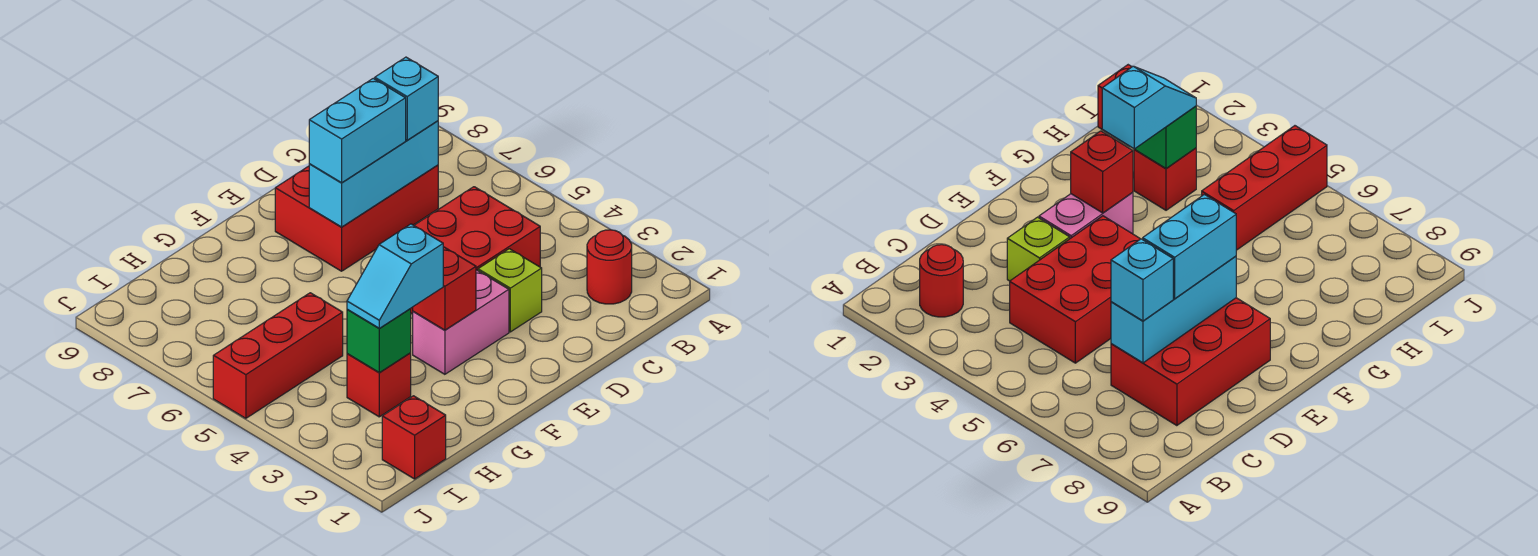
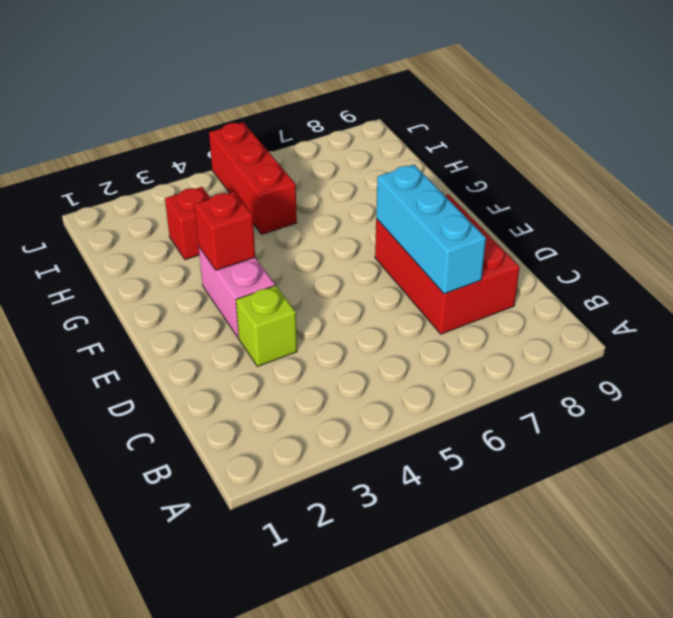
none -> red round brick B2 level 1
none -> red brick C4:E5 level 1
none -> red brick I1 level 1

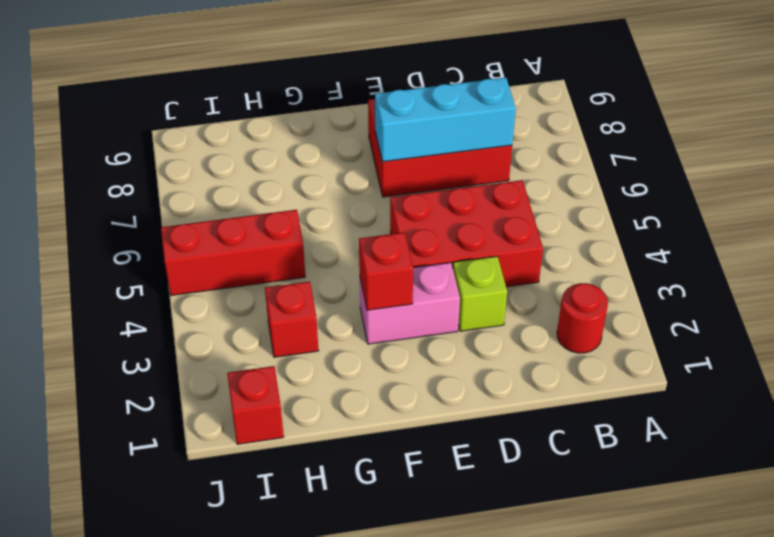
none -> green brick H3 level 2
none -> cyan brick C7 level 3
none -> cyan brick D7:E7 level 3

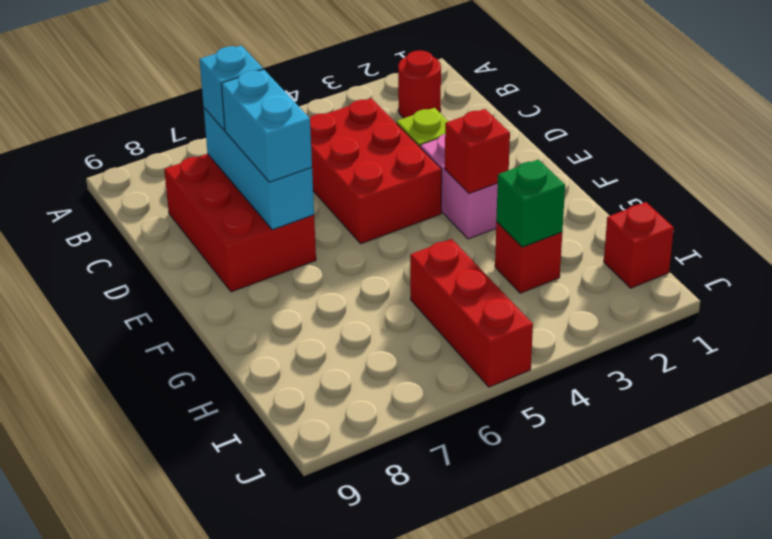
none -> cyan slope G3:H3 level 3 top G

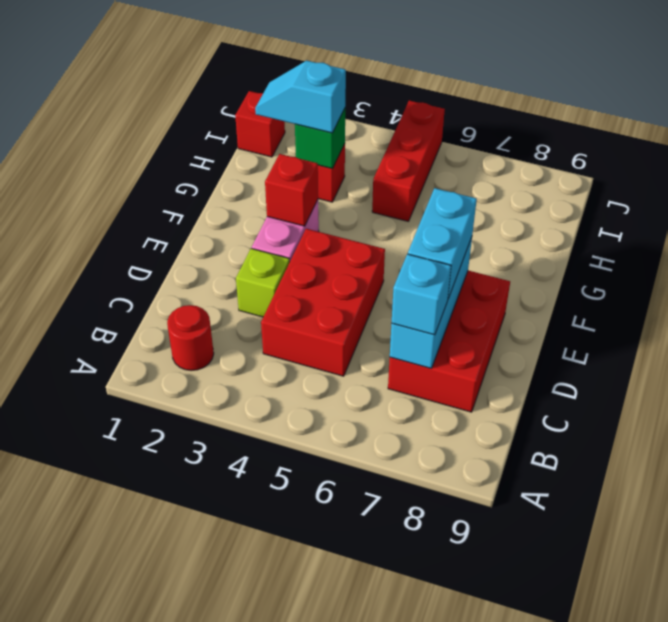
cyan slope H2:H3 level 3 top 3 -> cyan slope G3:H3 level 3 top G

